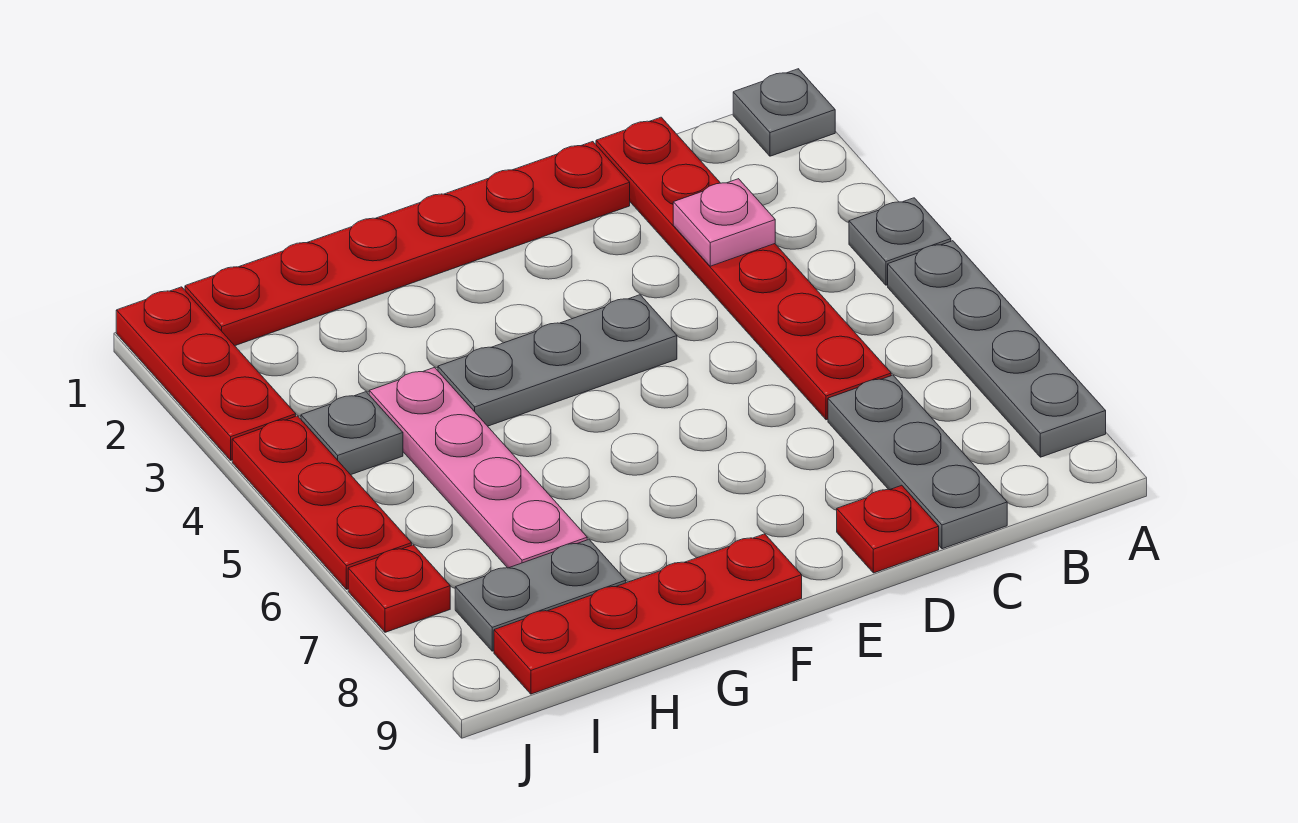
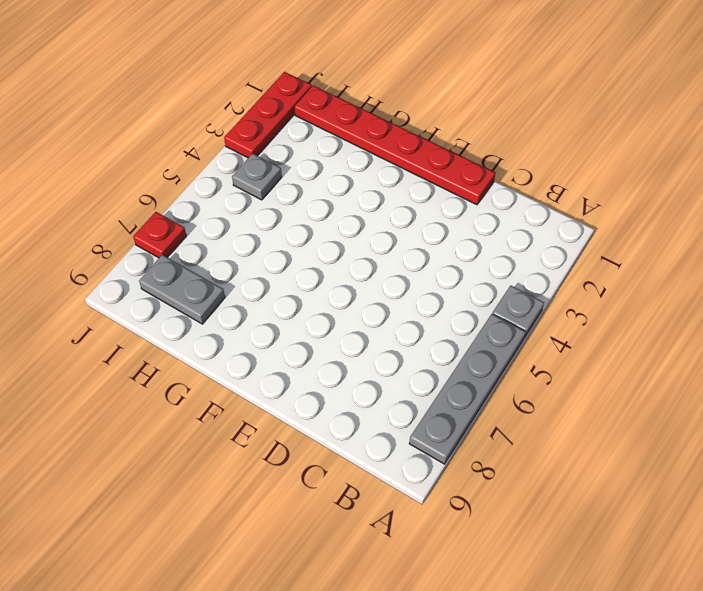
none -> grey plate A1 level 1
none -> red plate C1:C6 level 1
none -> grey plate C7:C9 level 1

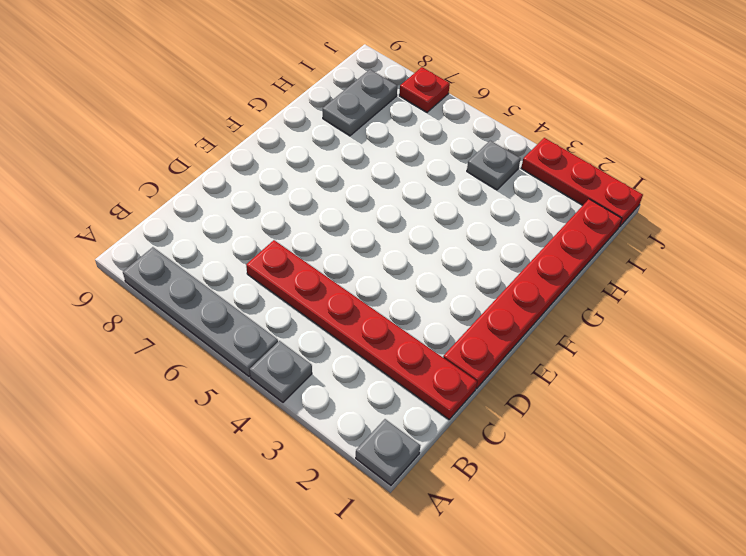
none -> grey plate C7:C9 level 1
none -> red plate D9 level 1
none -> grey plate E4:G4 level 1

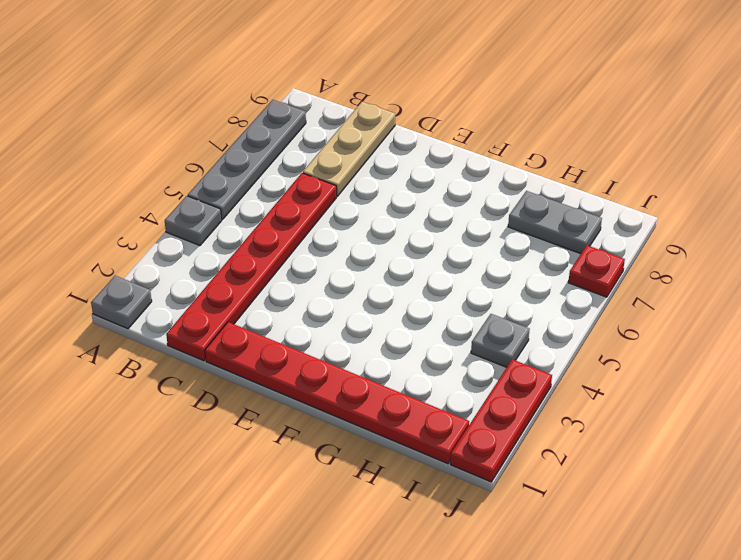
tan plate C7:C9 level 1 -> grey plate C7:C9 level 1
none -> red plate D9 level 1
none -> grey plate E4:G4 level 1
none -> red plate F9:I9 level 1

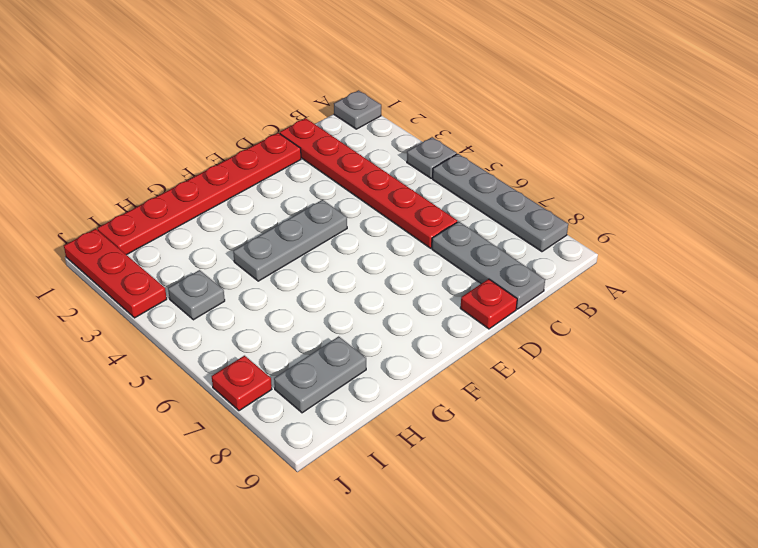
none -> red plate F9:I9 level 1
none -> pink plate H4:H7 level 1
none -> red plate J4:J6 level 1

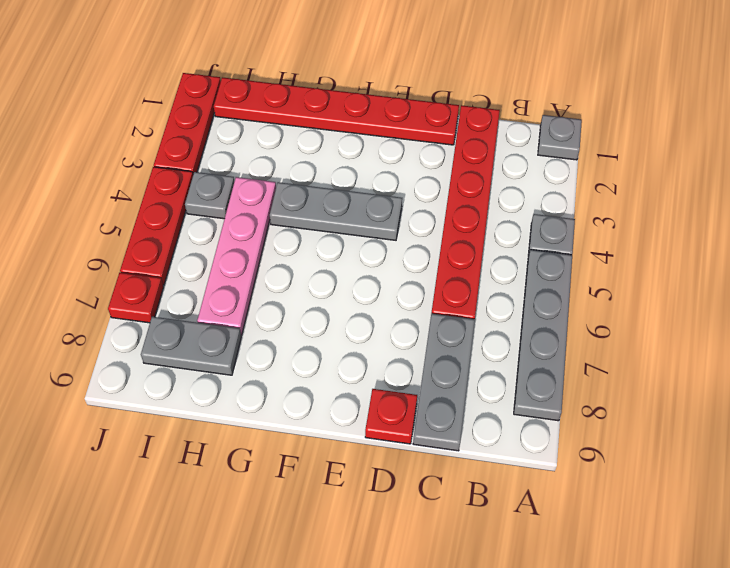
none -> red plate F9:I9 level 1
none -> pink plate C3 level 2

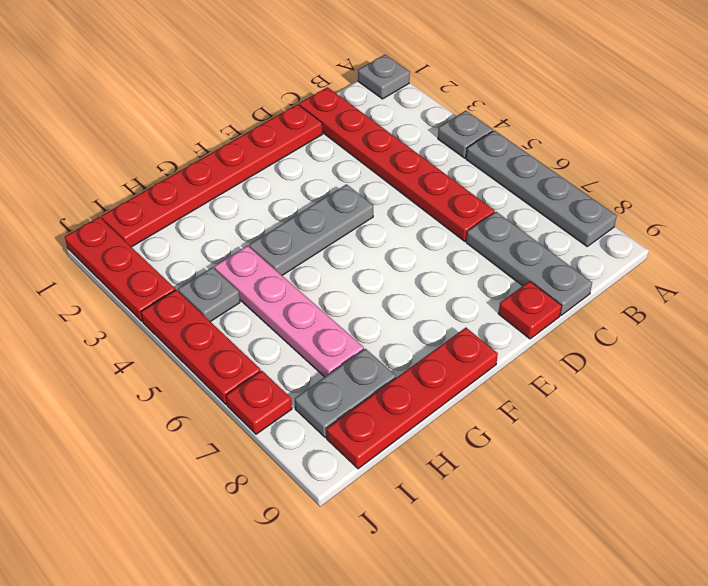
none -> pink plate C3 level 2

